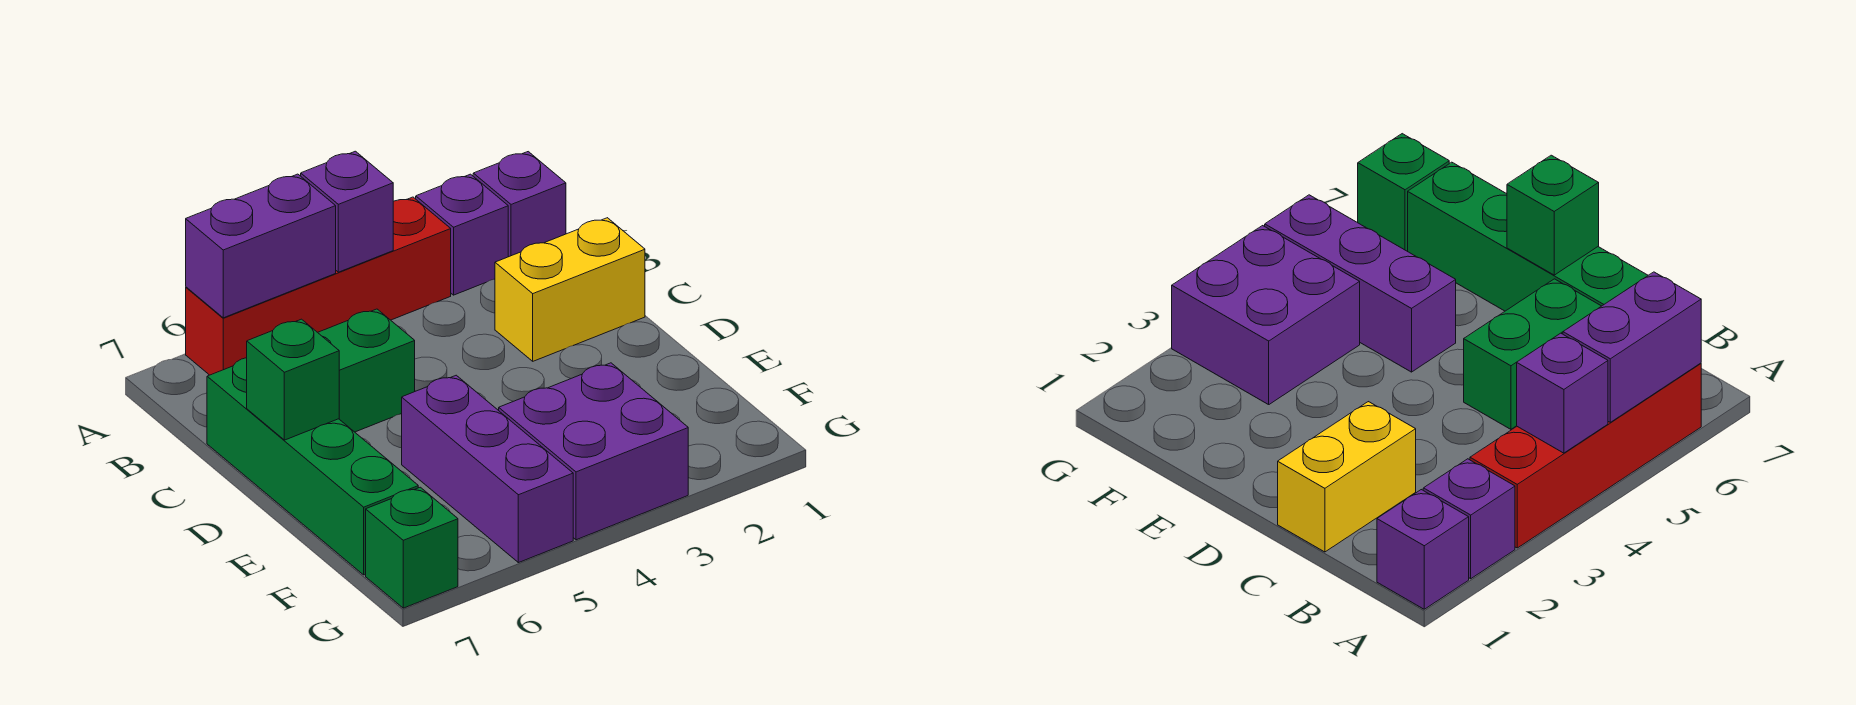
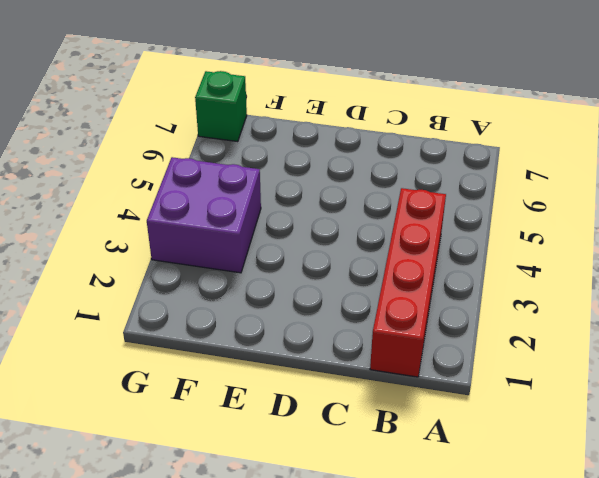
red brick B1:B4 level 1 -> red brick A3:A6 level 1
none -> purple brick A1 level 1
none -> purple brick A2 level 1
none -> yellow brick C1:C2 level 1

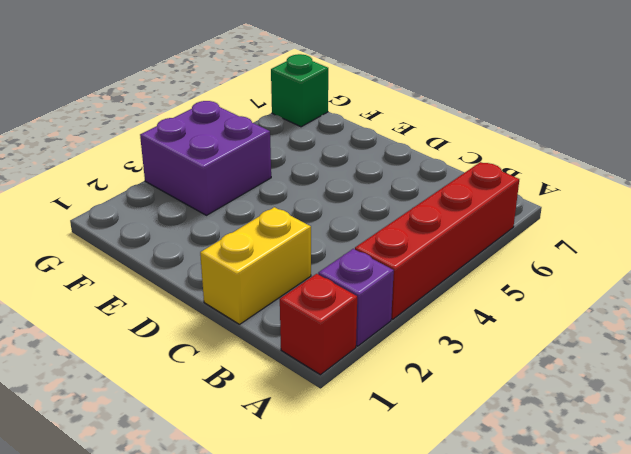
red brick A1 level 1 -> purple brick A1 level 1
none -> green brick C5:C6 level 1
none -> green brick C7:F7 level 1
none -> purple brick E5:G5 level 1

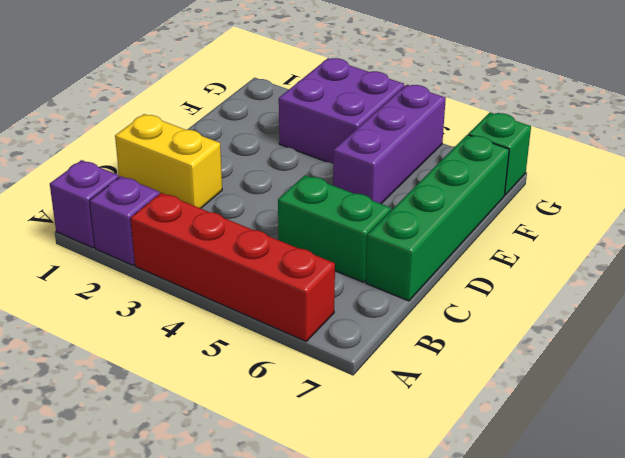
none -> purple brick A4 level 2
none -> purple brick A5:A6 level 2
none -> green brick D7 level 2

